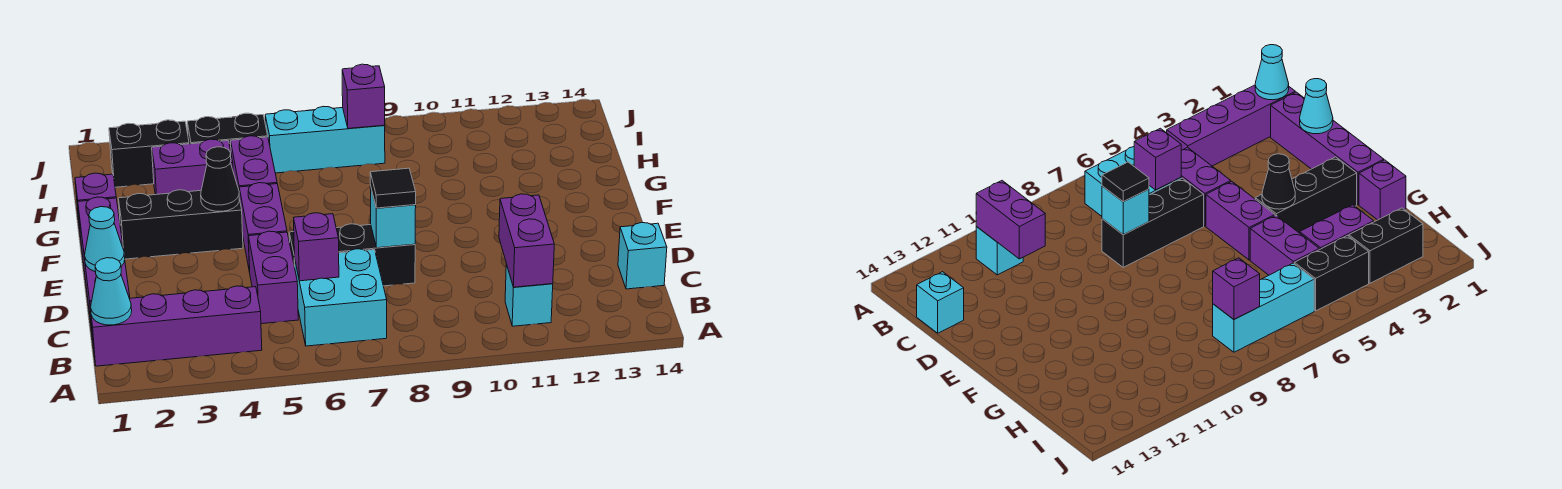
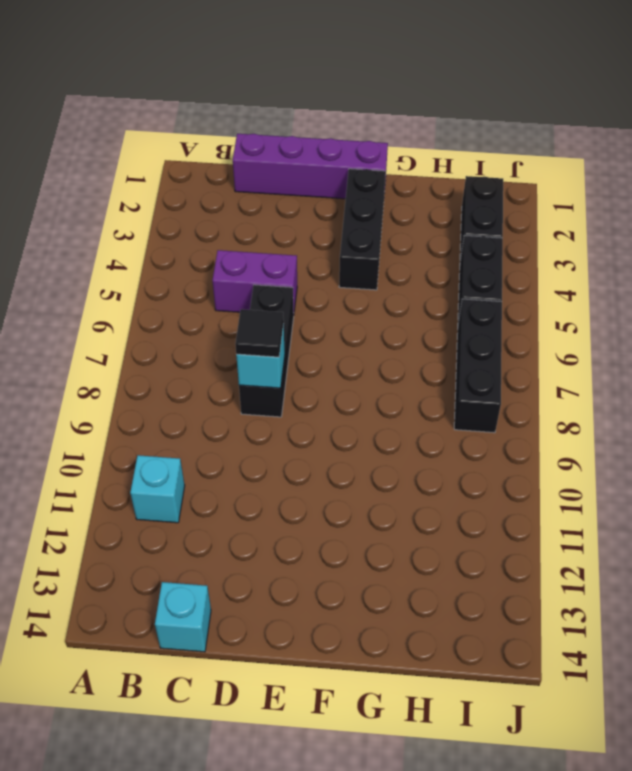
black brick I6:I8 level 1 -> cyan brick I6:I8 level 1
none -> purple brick B1:B4 level 1
none -> cyan brick B6:C7 level 1
none -> purple brick E5:F5 level 1

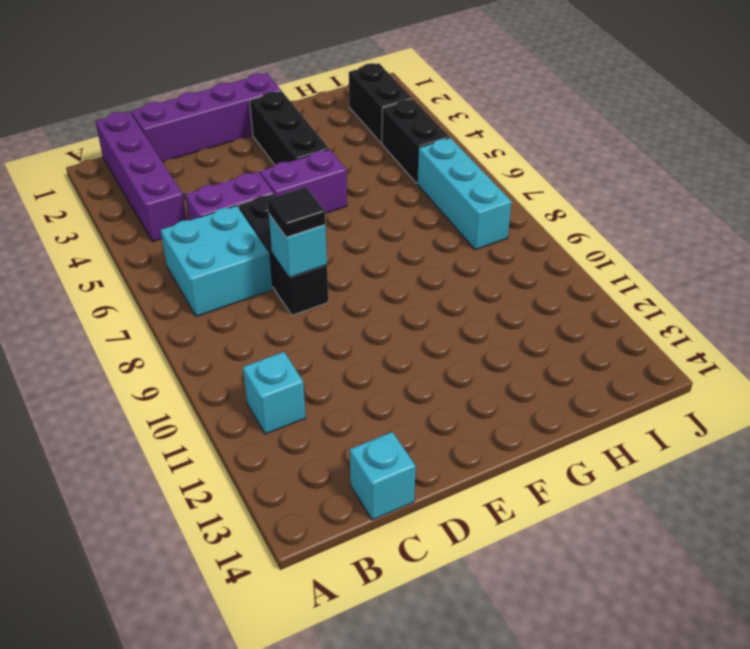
none -> purple brick G1 level 1
none -> purple brick G5:H5 level 1
none -> purple brick H3:H4 level 1

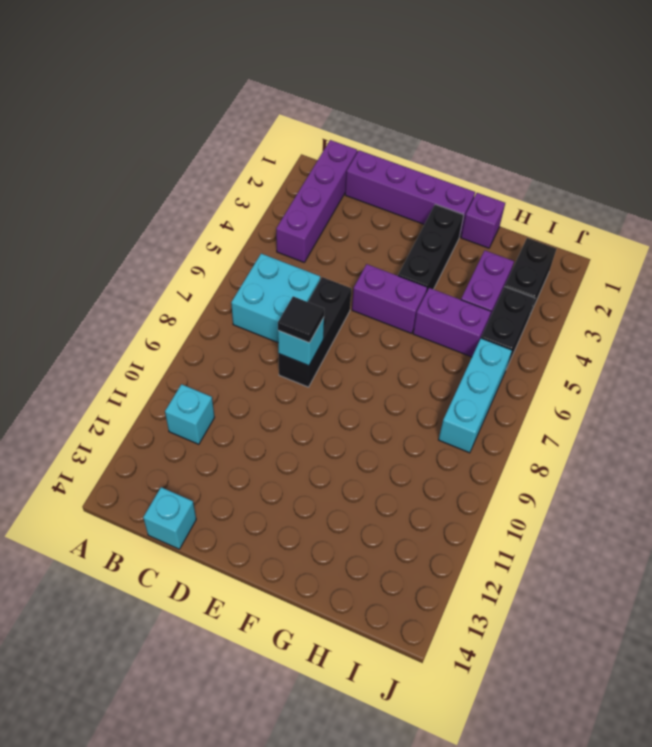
none -> purple brick C5:D5 level 1
none -> cyan cone B1 level 2
none -> purple brick B11:C11 level 2

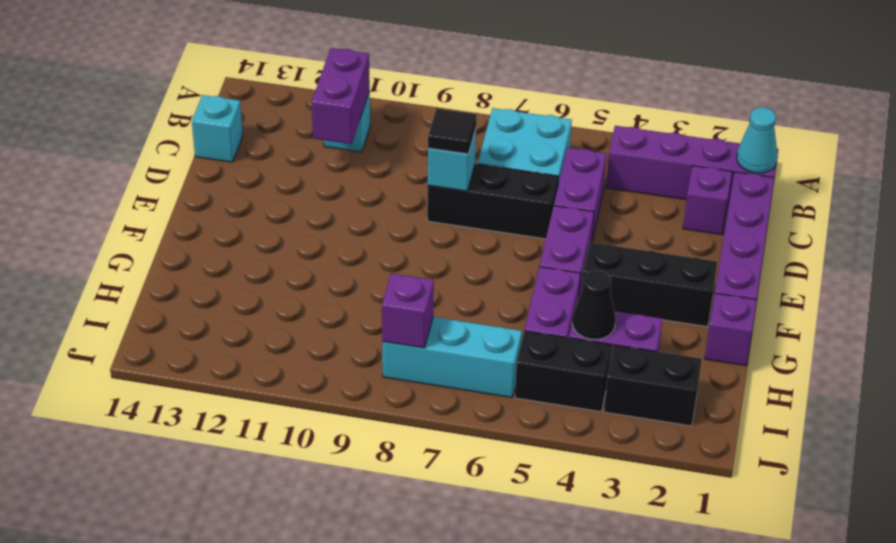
purple brick C2 level 1 -> purple brick C6 level 2
black cone H4 level 2 -> black cone F4 level 2
none -> cyan cone D1 level 2

